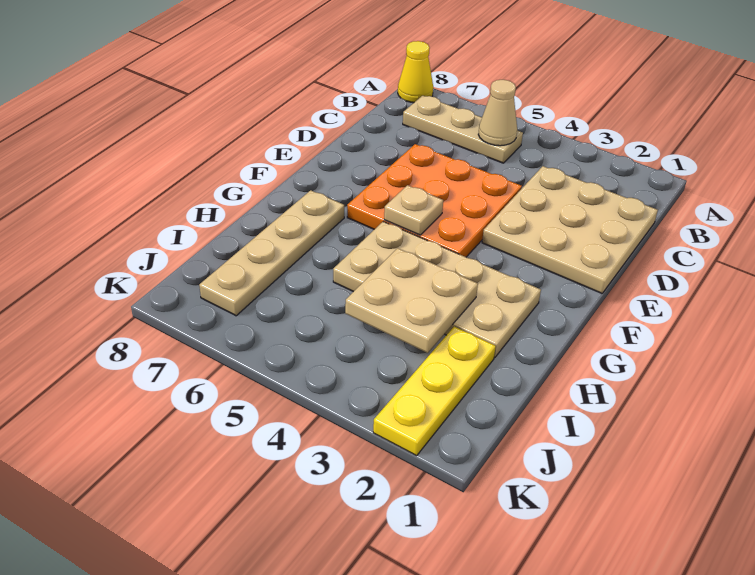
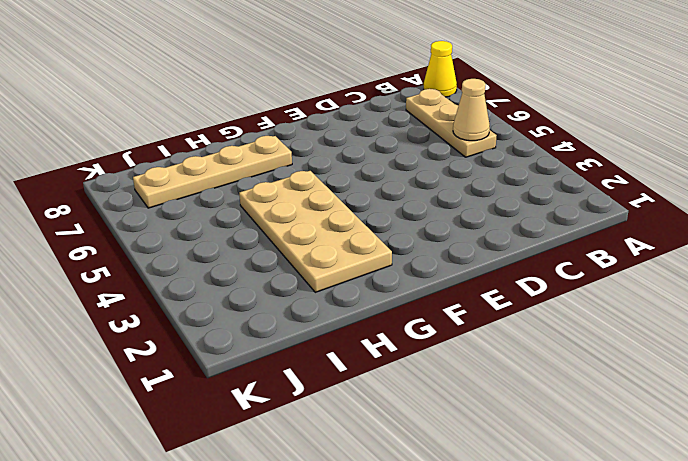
none -> tan plate C1:E3 level 1
none -> orange plate D4:F6 level 1

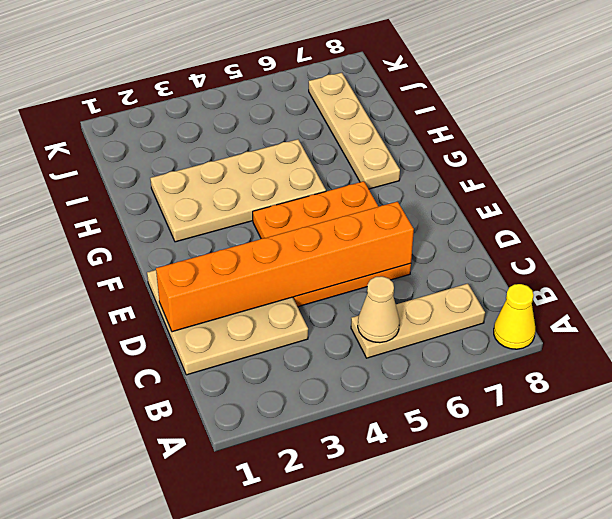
orange brick D1:D6 level 2 -> none
none -> yellow plate I2:K2 level 1
none -> tan plate F5 level 2

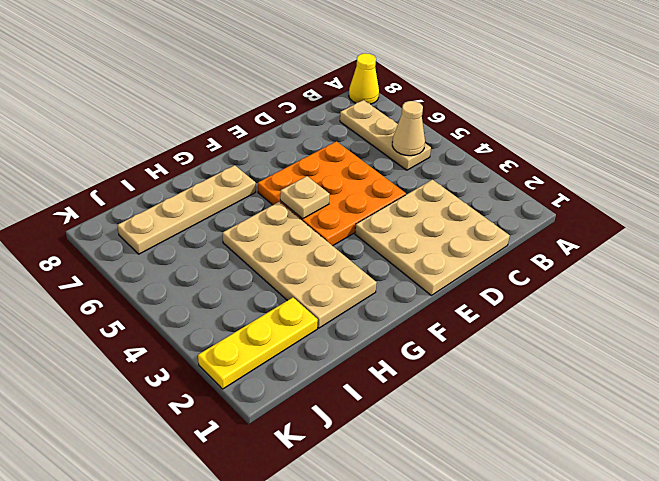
none -> tan plate H3:I4 level 2

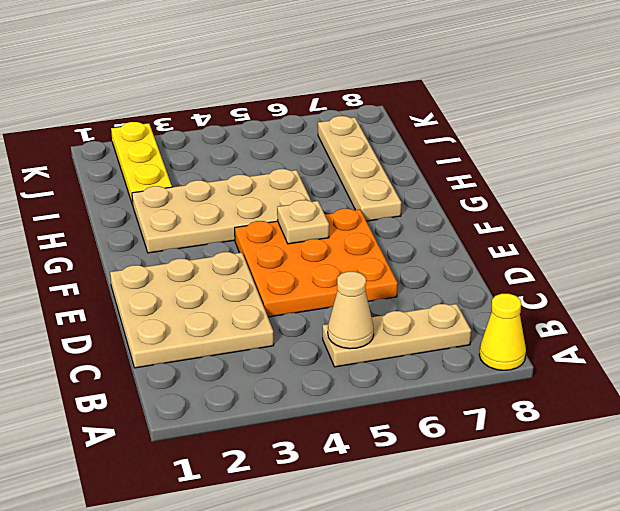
none -> tan plate H3:I4 level 2

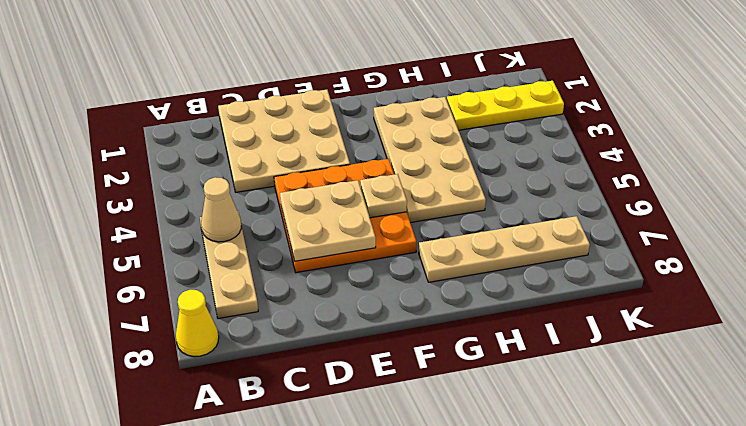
tan plate D5:E6 level 2 -> tan plate H3:I4 level 2

